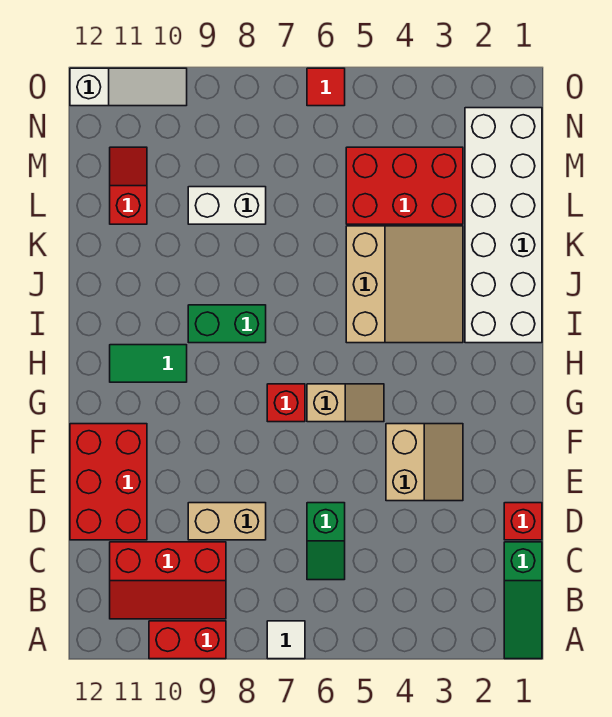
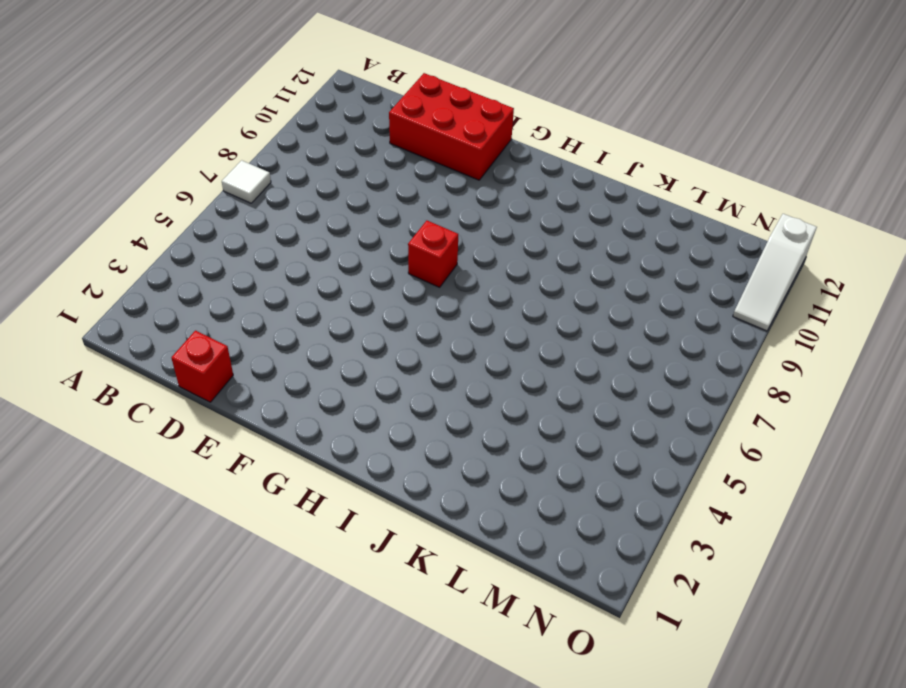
none -> green slope A1:C1 level 1 top C
none -> red brick A9:A10 level 1
none -> red slope B9:C11 level 1 top C

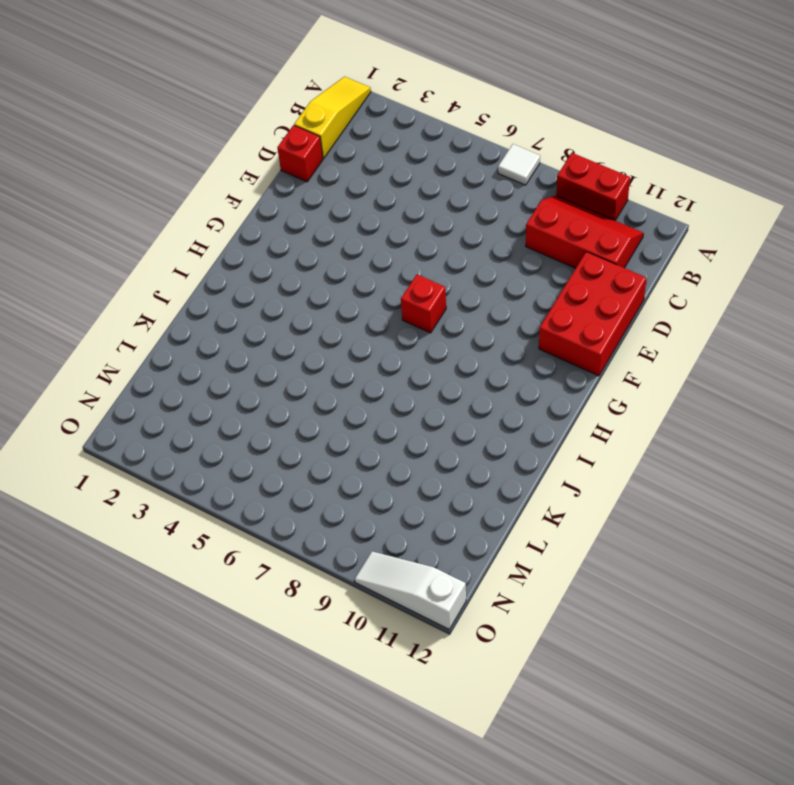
yellow slope A1:C1 level 1 top C -> green slope A1:C1 level 1 top C
none -> green slope C6:D6 level 1 top D
none -> tan brick D8:D9 level 1
none -> tan slope E3:F4 level 1 top 4

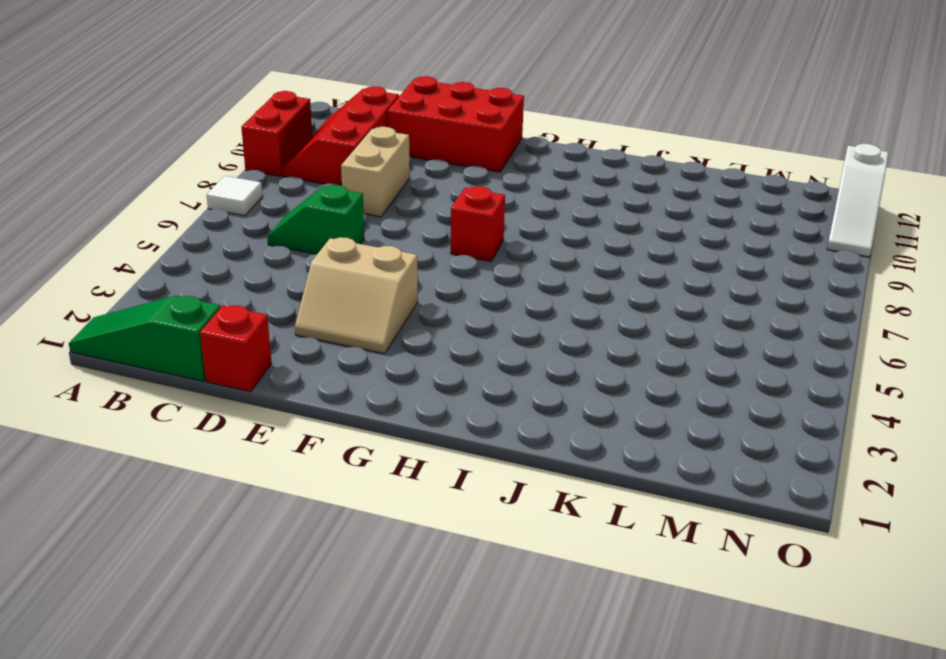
none -> tan slope G5:G6 level 1 top 6
none -> green tile H10:H11 level 1
none -> white brick I1:N2 level 1

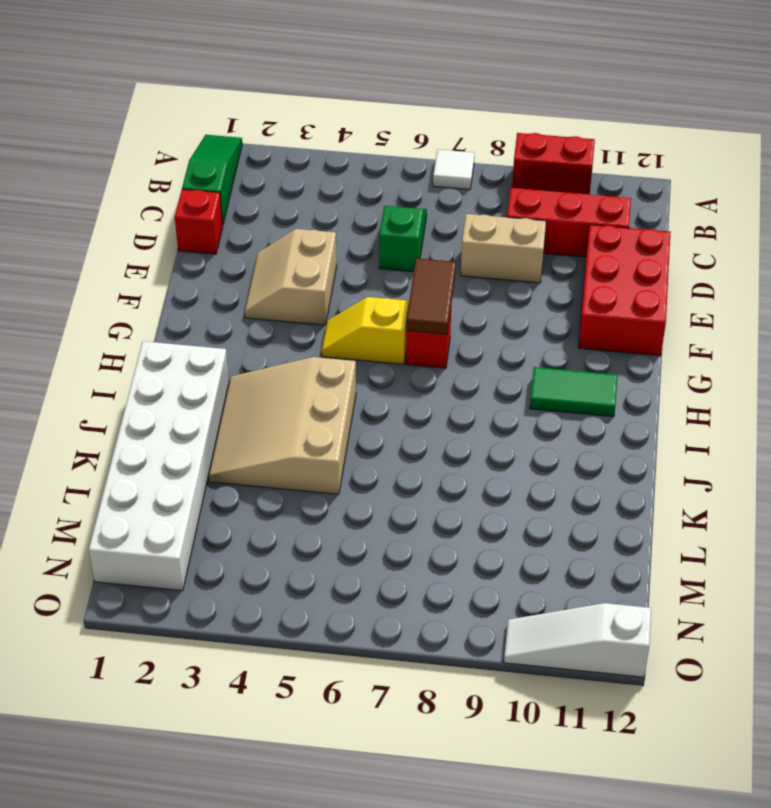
brown tile F7:G7 level 2 -> none
yellow slope G5:G6 level 1 top 6 -> tan slope G5:G6 level 1 top 6
none -> green brick I8:I9 level 1
none -> red brick L3:M5 level 1
none -> white brick L8:L9 level 1

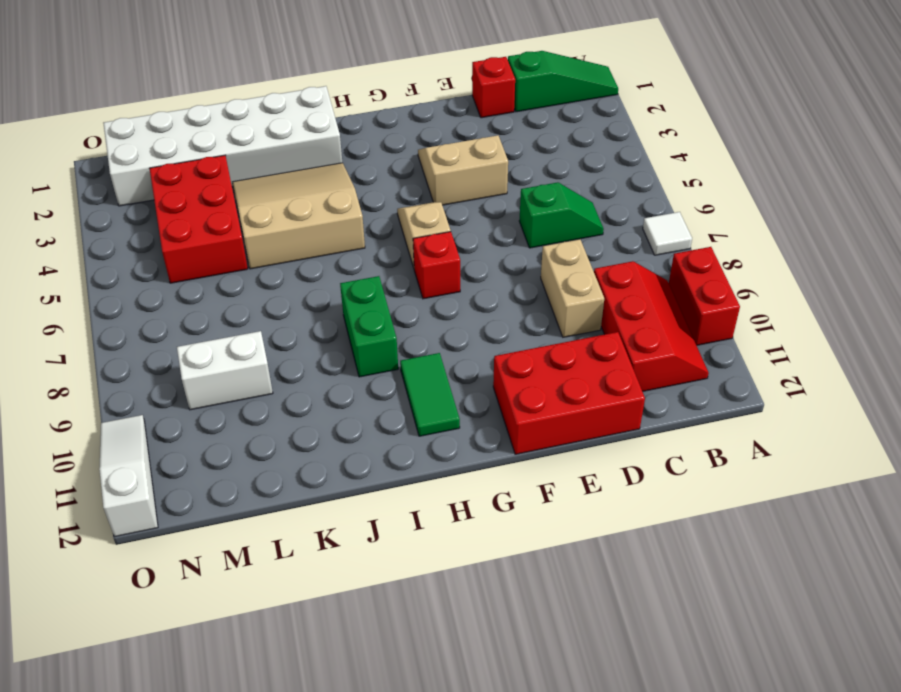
white brick L9:M9 level 1 -> white brick L8:L9 level 1
none -> red slope L11:M11 level 1 top L
none -> red tile O6 level 1

